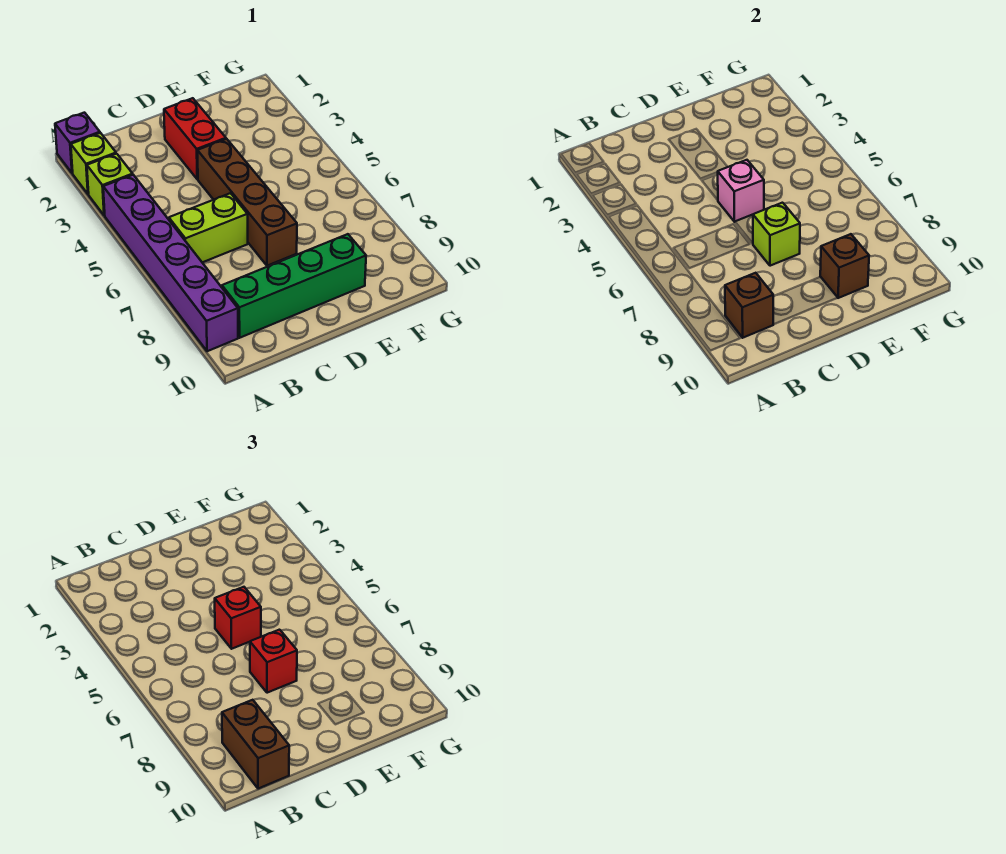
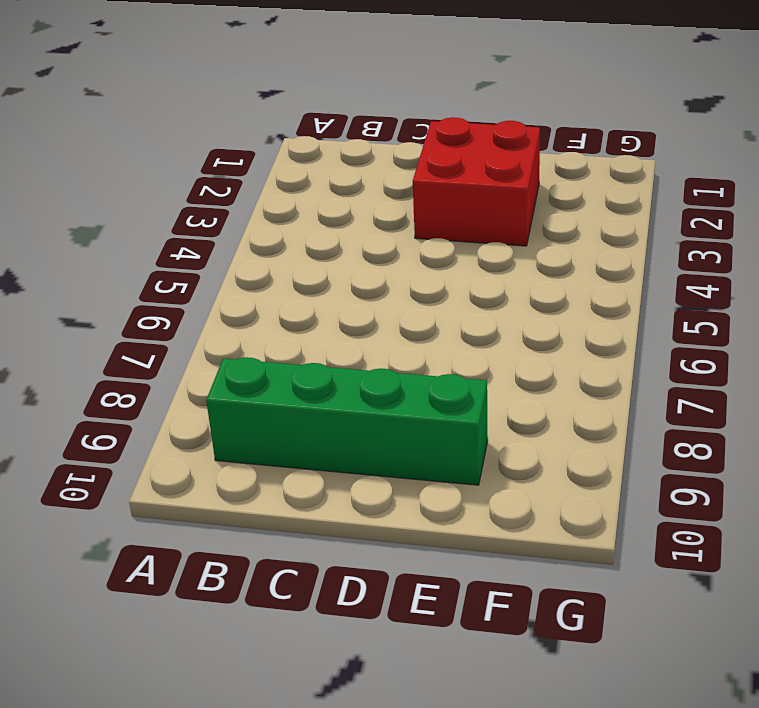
red brick D2:E3 level 1 -> red brick D2:D3 level 1
none -> purple brick A1 level 1
none -> lime brick A2 level 1
none -> lime brick A3 level 1

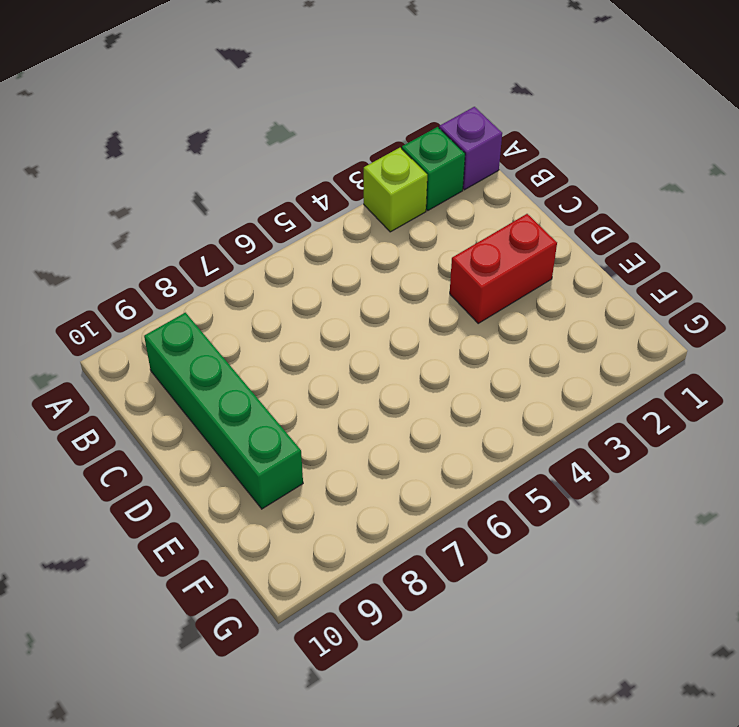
green brick A2 level 1 -> lime brick A2 level 1
none -> purple brick A4:A9 level 1
none -> lime brick B6:C6 level 1
none -> brown brick D4:D7 level 1

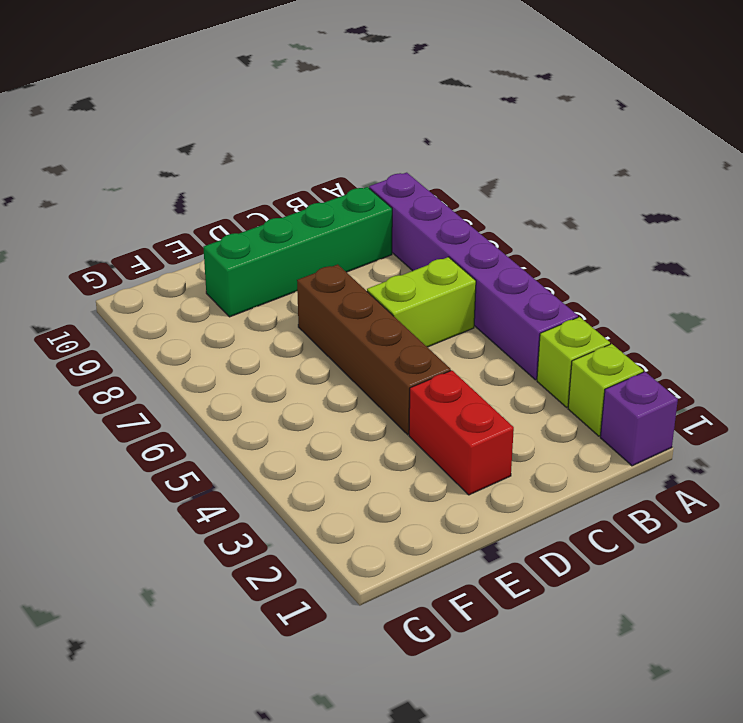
none -> brown brick B9 level 2
none -> pink brick D5 level 2
none -> lime brick D7 level 2

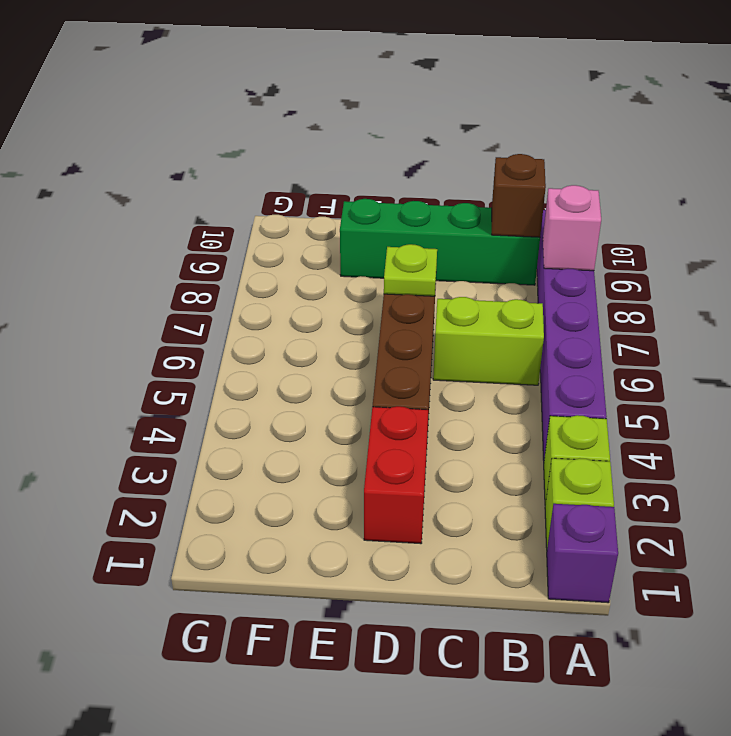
pink brick A8 level 2 -> pink brick D5 level 2
lime plate D7 level 2 -> lime brick D7 level 2
none -> brown brick E9 level 2
none -> brown brick B9:B10 level 3
none -> red brick D5 level 3

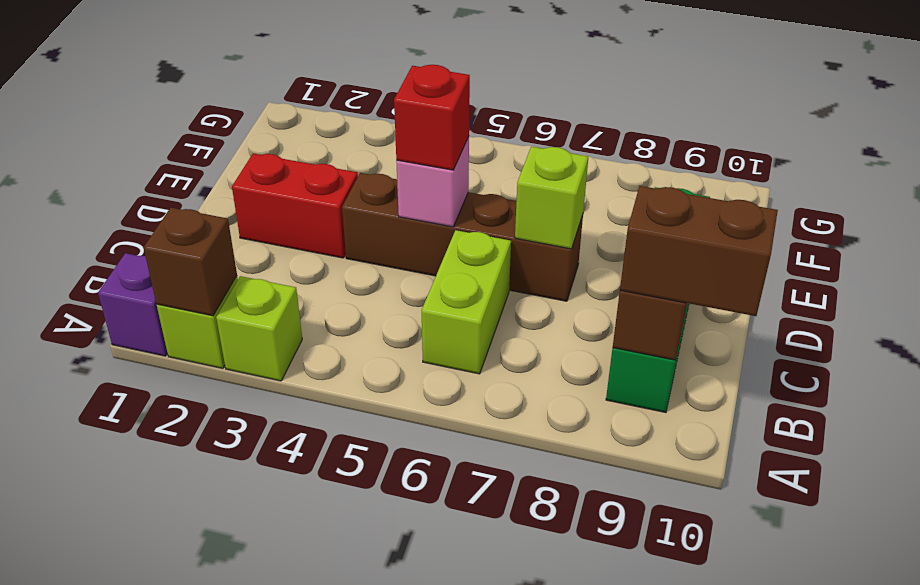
brown brick A2 level 2 -> brown brick E9 level 2
none -> purple brick A4:A9 level 1
none -> red brick D7 level 3

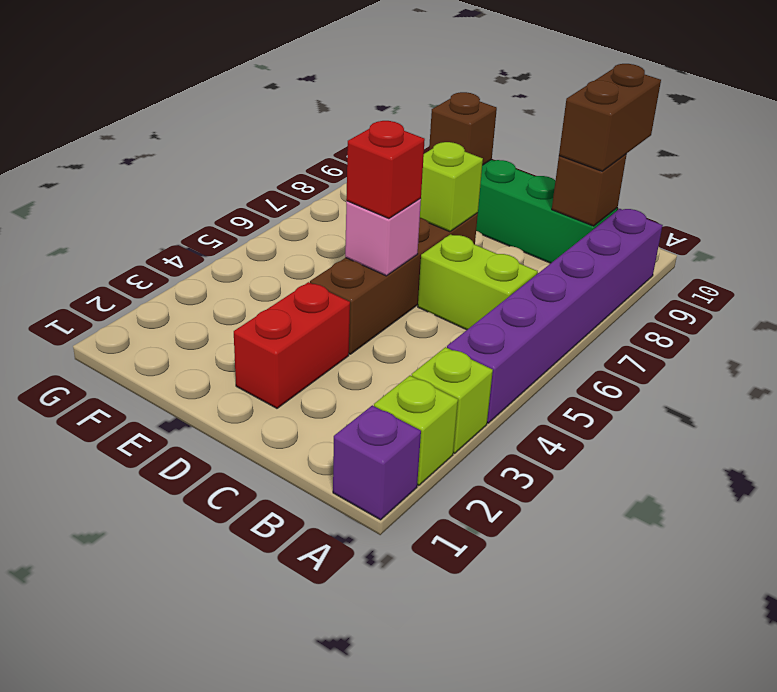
none -> red brick D7 level 3

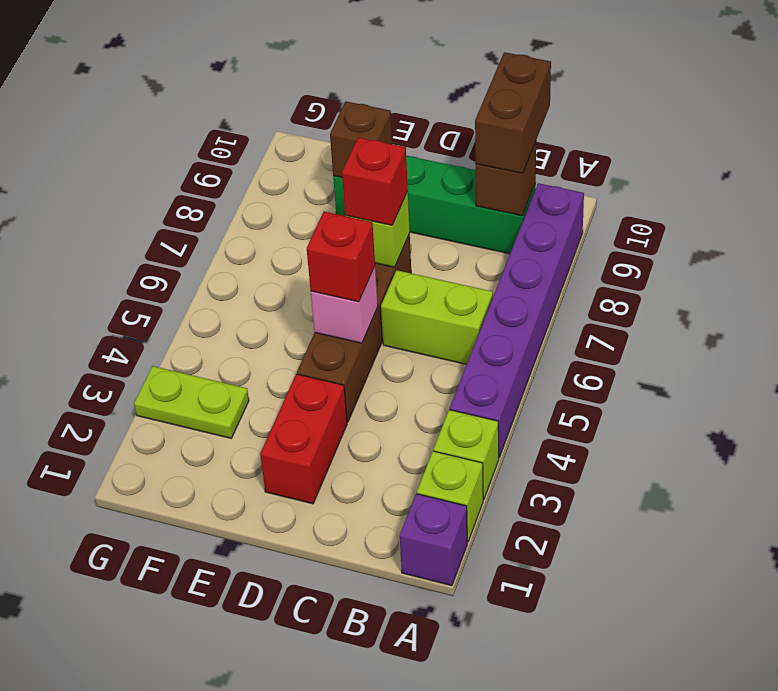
lime plate F3:G3 level 1 -> none

